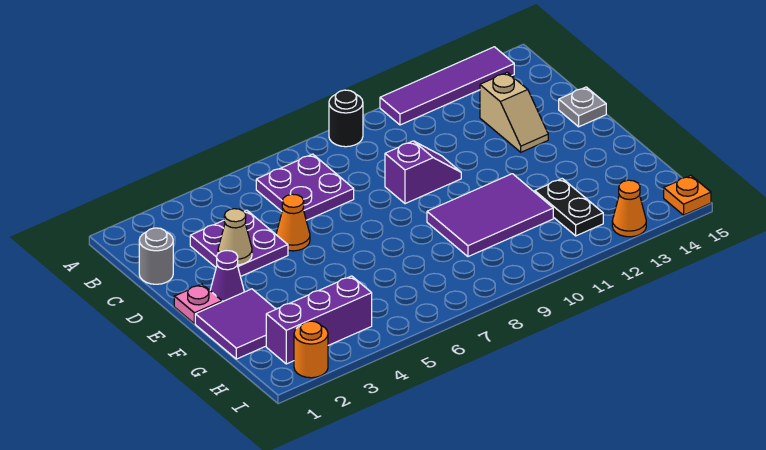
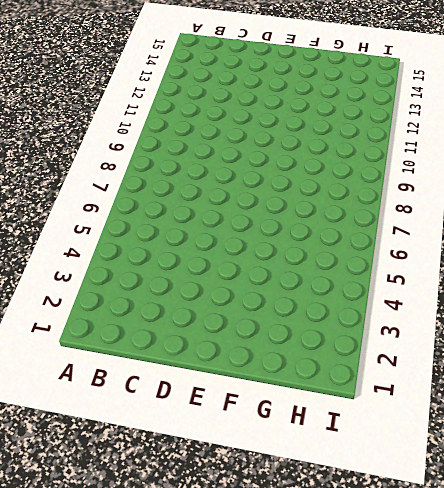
none -> black round brick A9 level 1
none -> purple tile A11:A14 level 1
none -> purple plate B6:C7 level 1

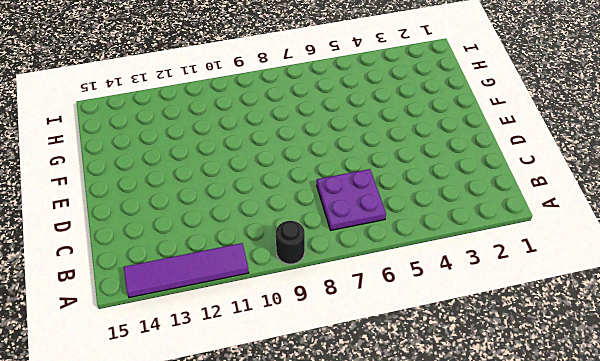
none -> grey round brick C1 level 1
none -> purple plate C3:D4 level 1
none -> tan slope C13:D13 level 1 top C

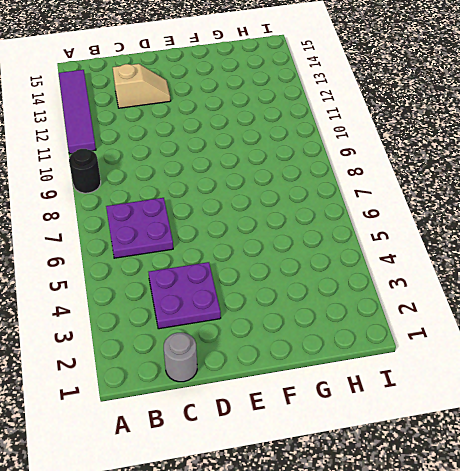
none -> orange cone D5 level 1
none -> purple slope D9:D10 level 1 top 9
none -> grey plate D15 level 1

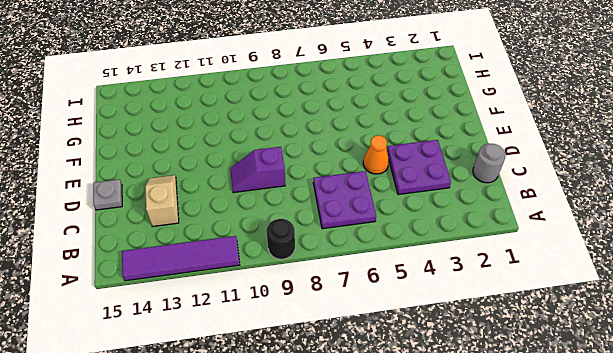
none -> pink plate E1 level 1
none -> purple cone E2 level 1
none -> purple tile F1:G2 level 1

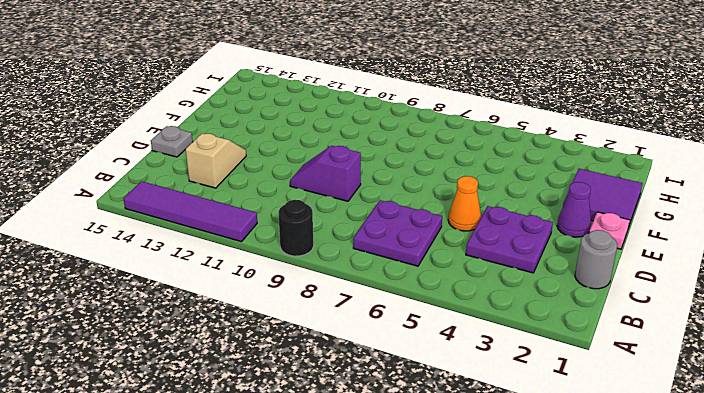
none -> purple tile F9:G11 level 1
none -> black plate G12:H12 level 1
none -> purple brick H2:H4 level 1

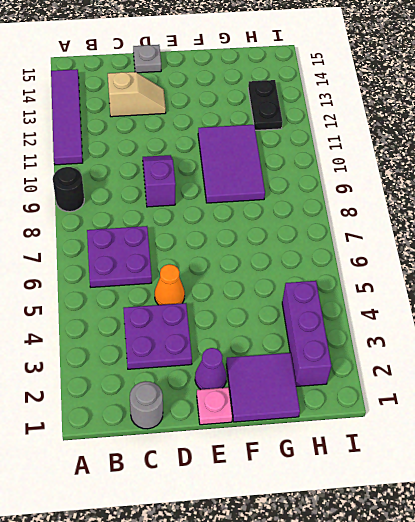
black plate H12:H13 level 1 -> black plate G12:H12 level 1
none -> orange round brick I2 level 1
none -> orange cone I13 level 1
none -> orange plate I15 level 1

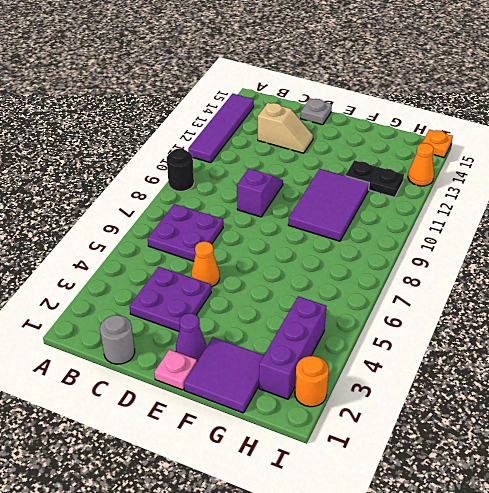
none -> tan cone D3 level 2

